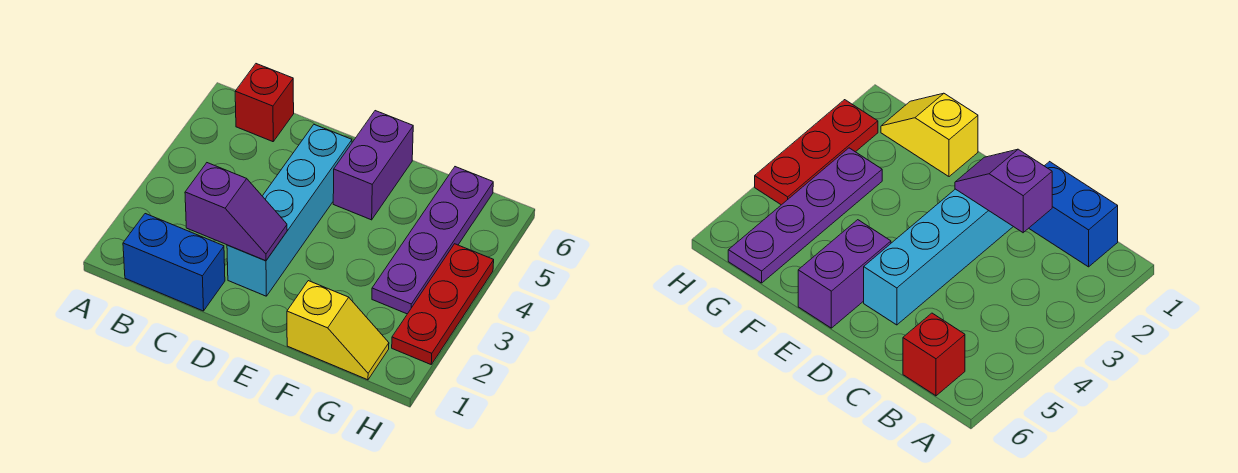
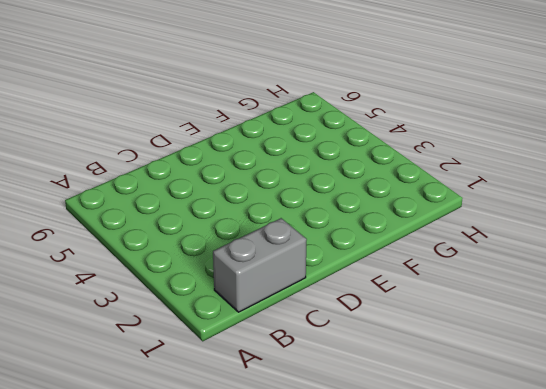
grey brick B1:C1 level 1 -> blue brick B1:C1 level 1
none -> red brick B6 level 1
none -> cyan brick D2:D5 level 1

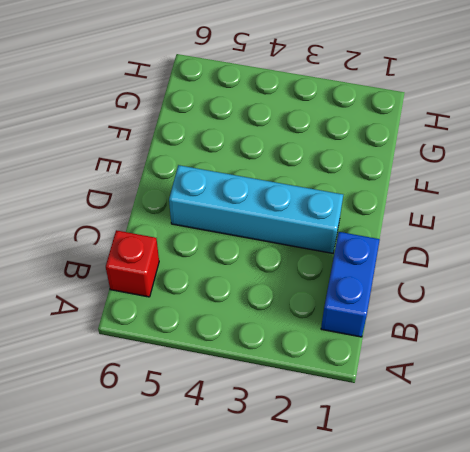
none -> purple brick E5:E6 level 1
none -> yellow slope F1:G1 level 1 top F

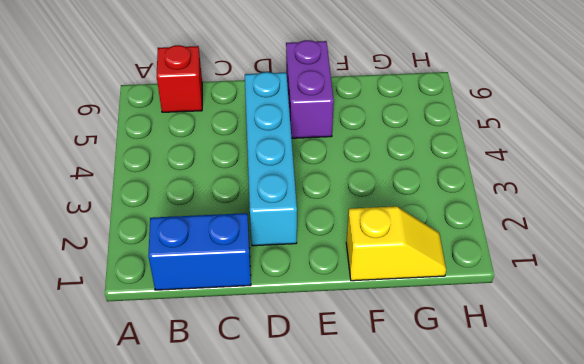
none -> purple plate G3:G6 level 1
none -> red plate H2:H4 level 1

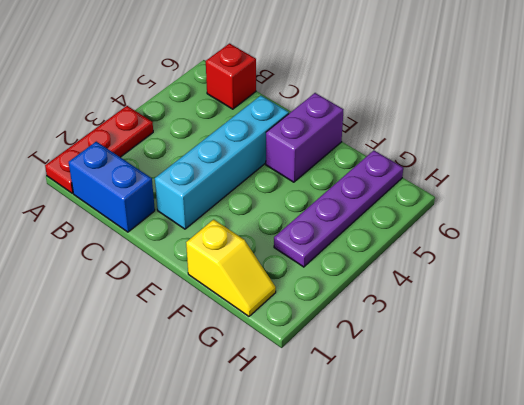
red plate A1:A3 level 1 -> red plate H2:H4 level 1
none -> purple slope C2:D2 level 2 top C

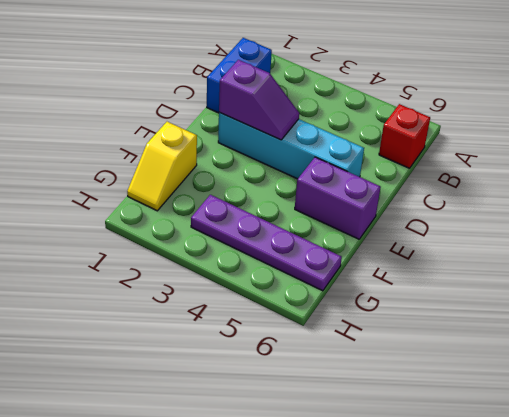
purple slope D2:D3 level 2 top 2 -> purple slope C2:D2 level 2 top C
none -> red plate H2:H4 level 1

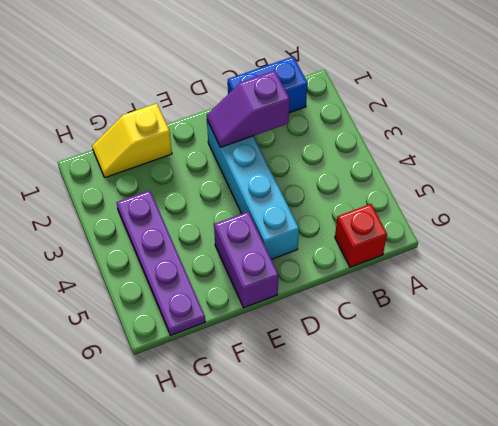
none -> red plate H2:H4 level 1

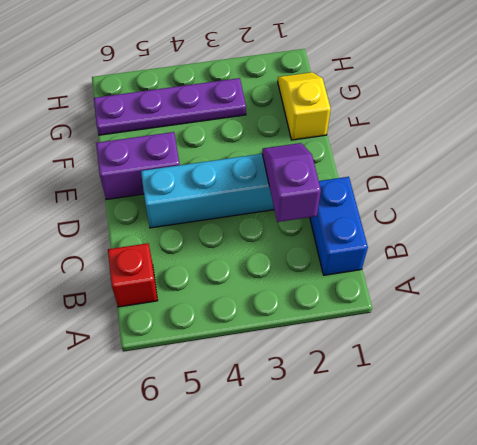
none -> red plate H2:H4 level 1

